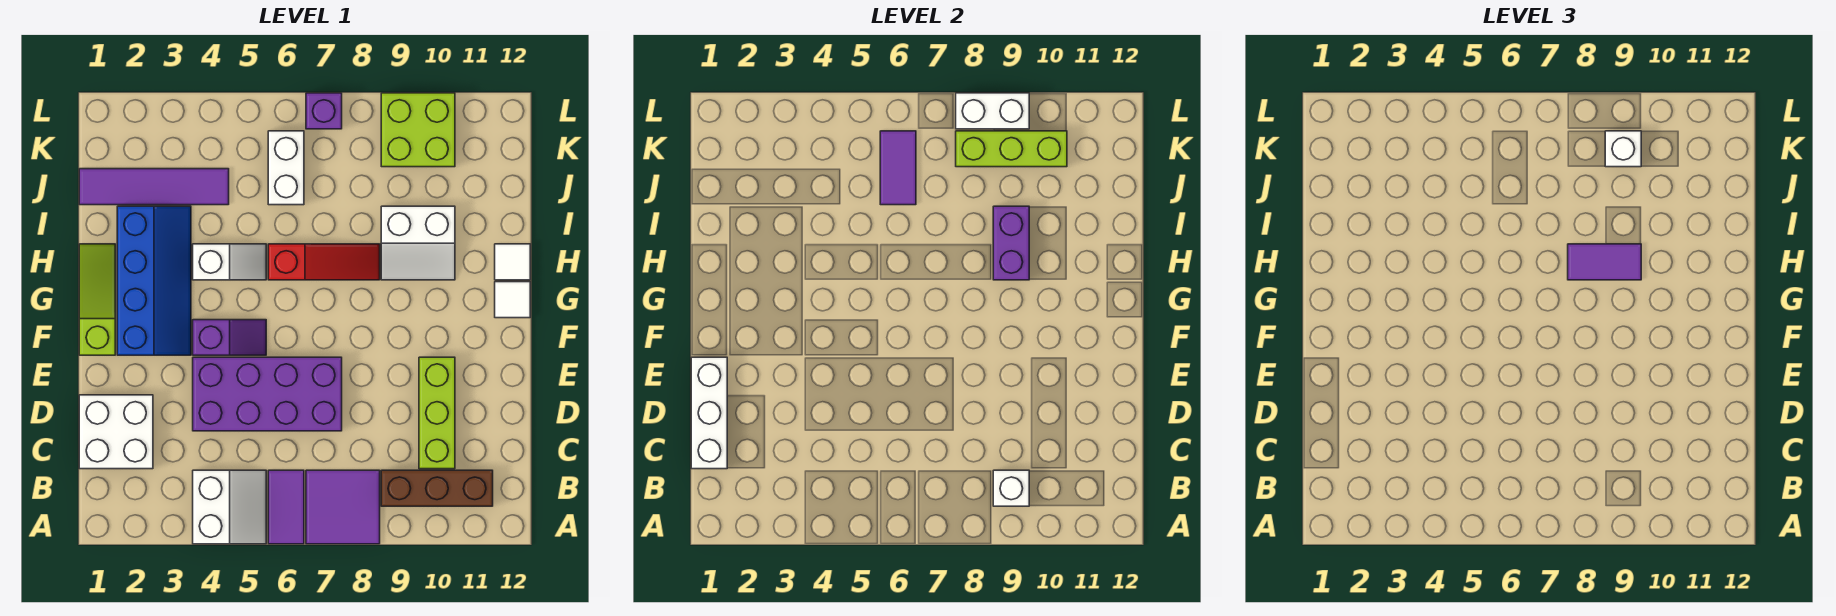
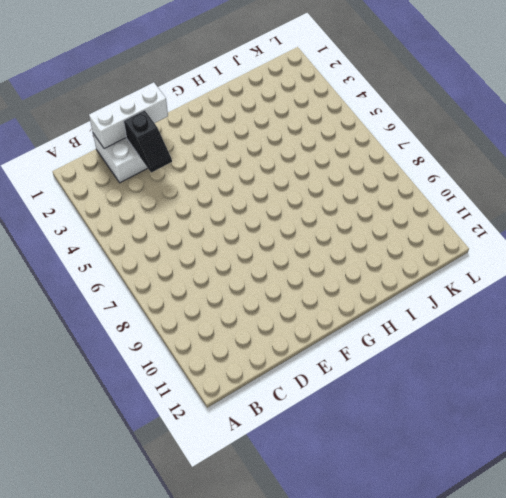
black slope D2:D3 level 2 top 2 -> none
none -> white slope A4:B5 level 1 top 4
none -> purple tile A6:B6 level 1
none -> purple tile A7:B8 level 1

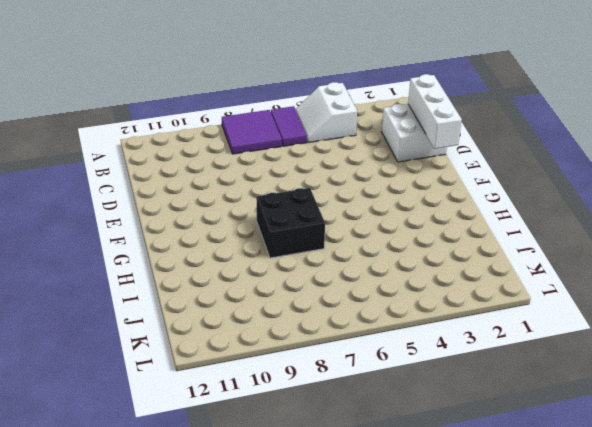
black brick G7:H8 level 1 -> red slope H6:H8 level 1 top 6
none -> brown brick B9:B11 level 1
none -> lime brick C10:E10 level 1
none -> purple brick D4:E7 level 1

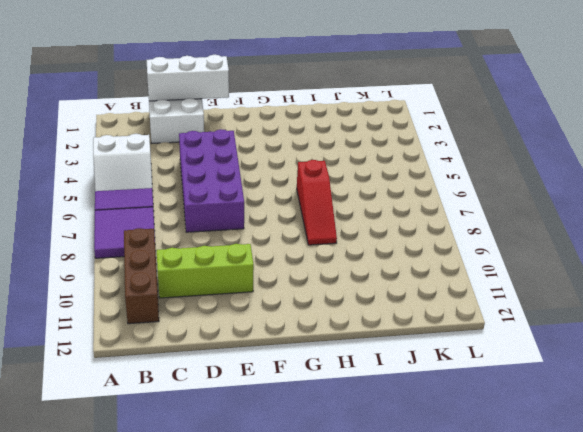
none -> lime slope F1:H1 level 1 top F
none -> blue slope F2:I3 level 1 top 2
none -> purple slope F4:F5 level 1 top 4

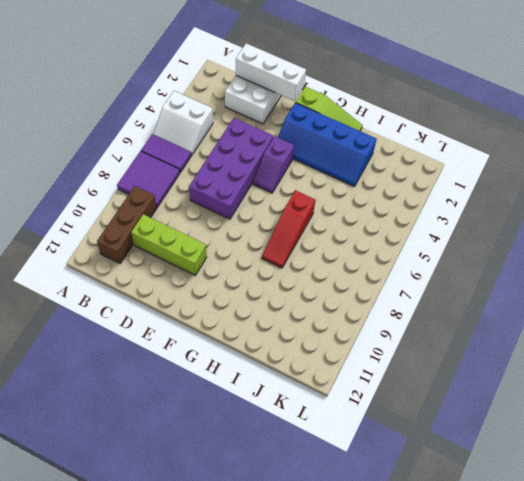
none -> white tile G12 level 1
none -> white slope H4:H5 level 1 top 4
none -> white slope H9:I10 level 1 top I

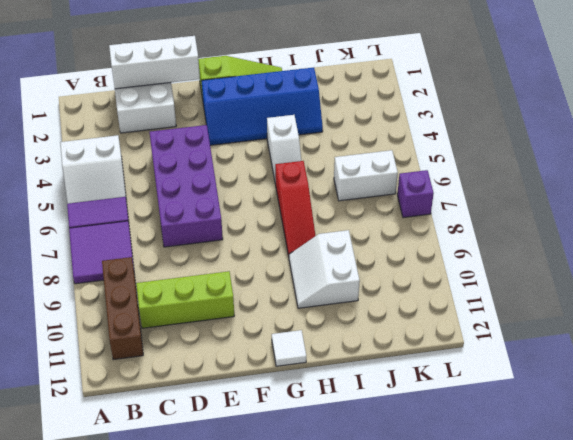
none -> purple slope F4:F5 level 1 top 4
none -> white tile H12 level 1
none -> purple tile J1:J4 level 1

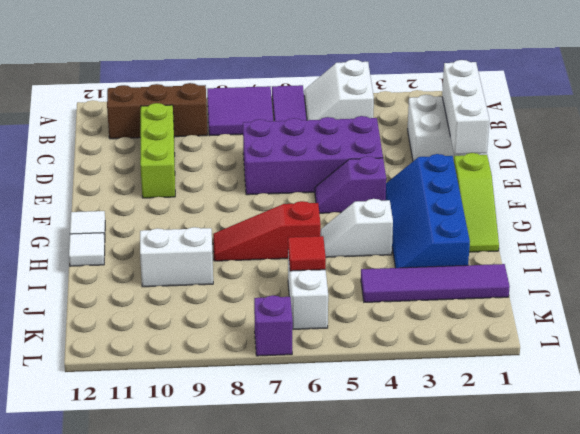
red tile J6 level 2 -> purple tile J6:K6 level 2
none -> lime brick K9:L10 level 1
none -> white brick B9 level 2
none -> purple brick H9:I9 level 2

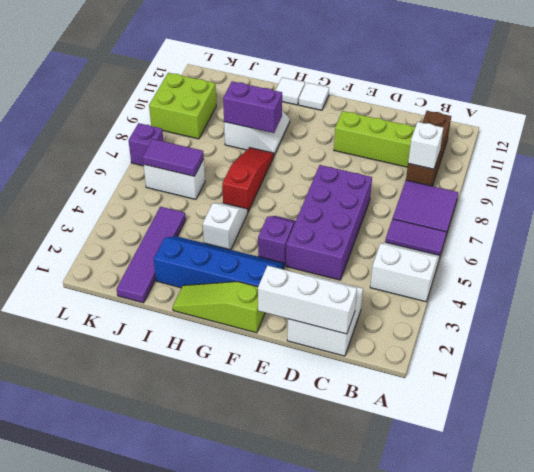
none -> lime brick K8:K10 level 2
none -> white brick L8:L9 level 2
none -> purple tile H8:H9 level 3

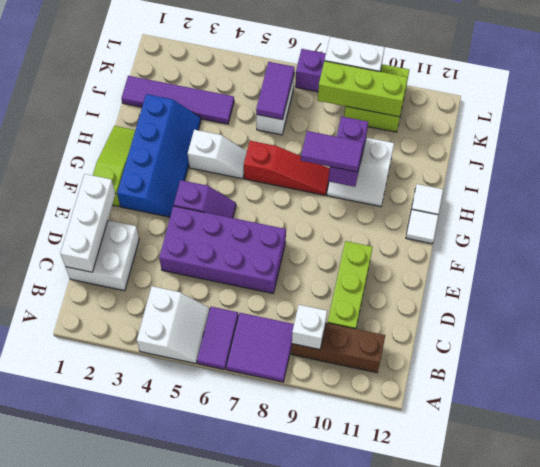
none -> white brick K9 level 3

